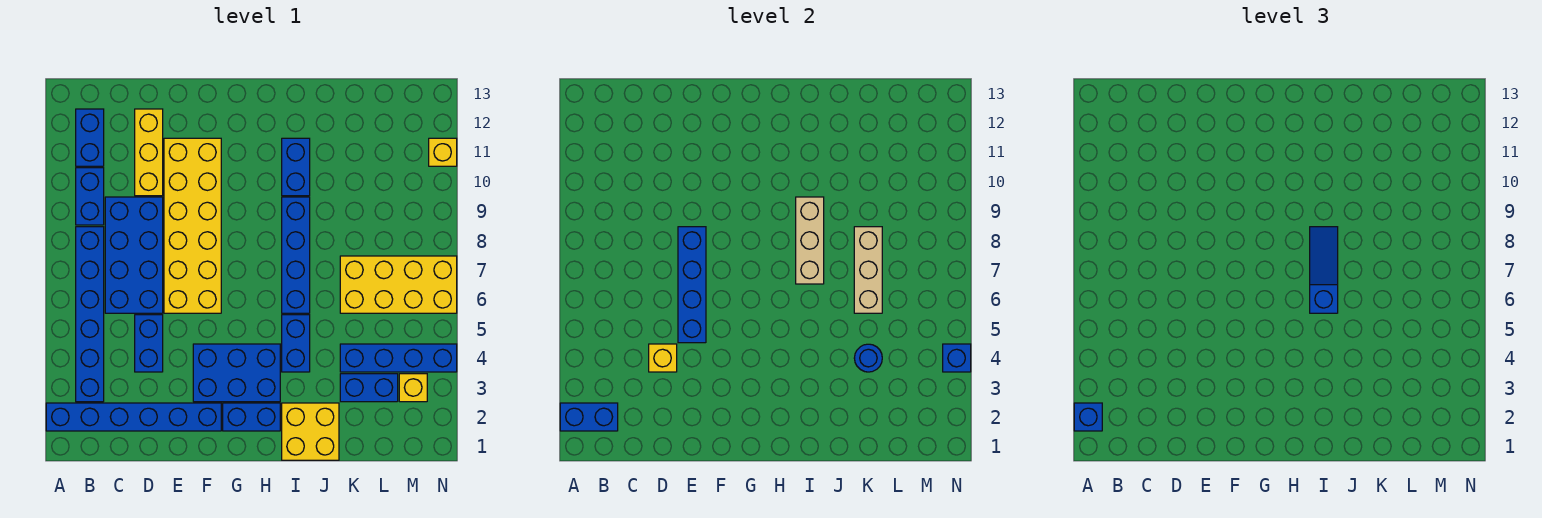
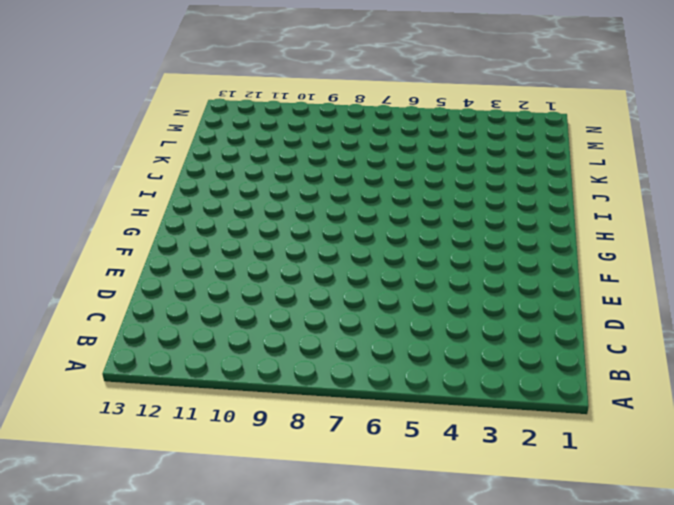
none -> blue brick A2:F2 level 1
none -> blue brick B3:B8 level 1
none -> blue brick B9:B10 level 1

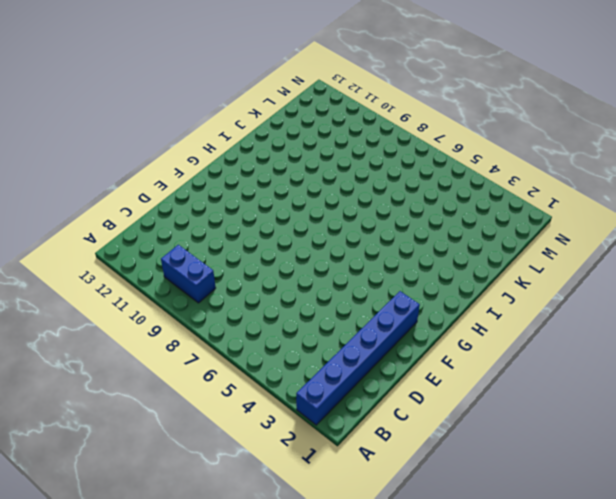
none -> blue brick B3:B8 level 1
none -> blue brick B11:B12 level 1
none -> blue brick C6:D9 level 1

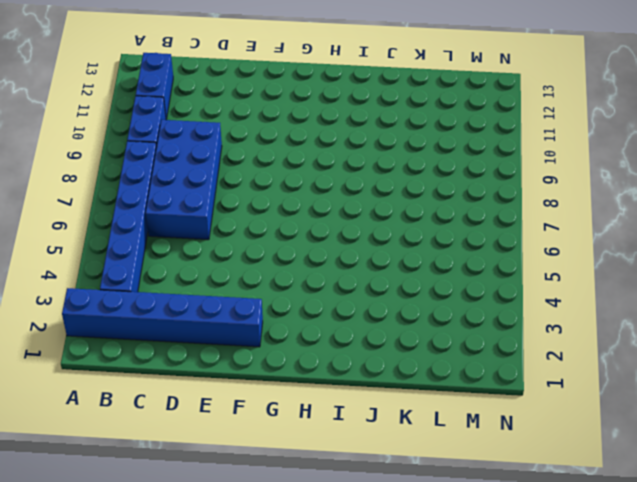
none -> blue brick D4:D5 level 1
none -> yellow brick D10:D12 level 1
none -> yellow brick E6:F11 level 1

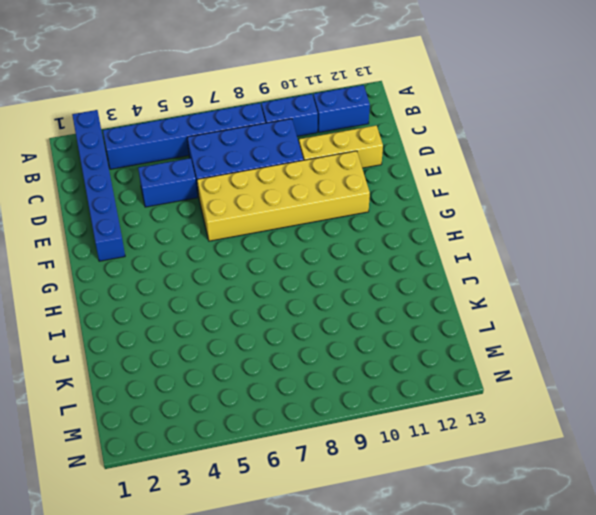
none -> blue brick F3:H4 level 1
none -> blue brick G2:H2 level 1
none -> yellow brick I1:J2 level 1

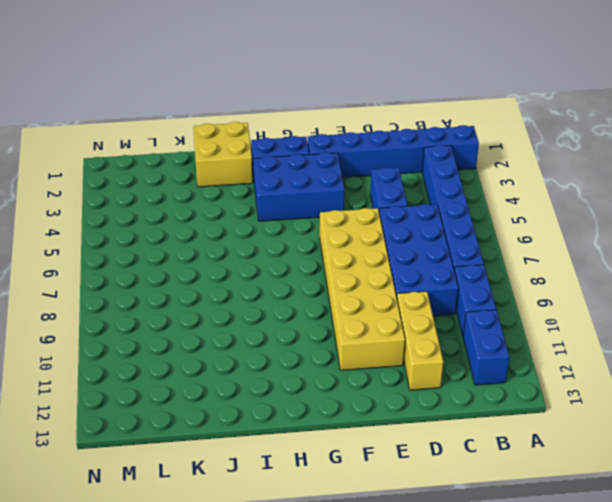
none -> blue brick I4:I5 level 1
none -> blue brick I6:I9 level 1
none -> blue brick I10:I11 level 1

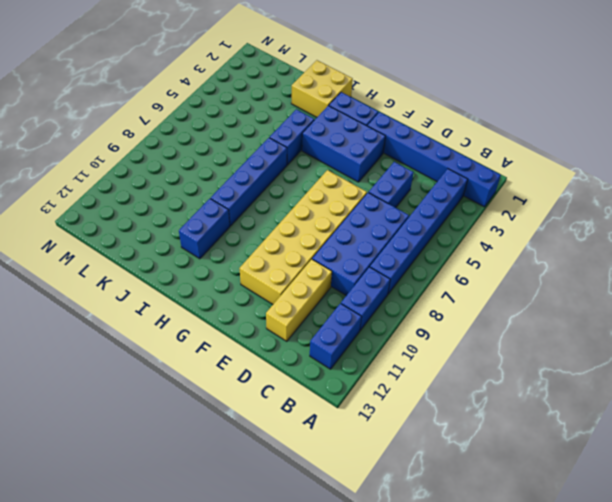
none -> blue brick K3:L3 level 1
none -> blue brick K4:N4 level 1
none -> yellow brick K6:N7 level 1

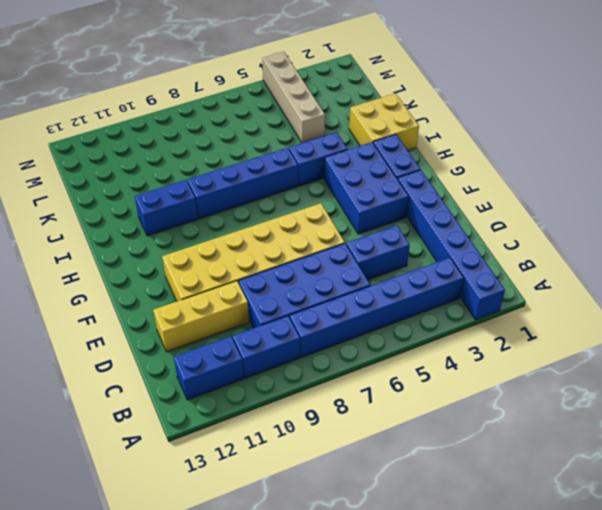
tan brick K4:N4 level 1 -> blue brick K4:N4 level 1
none -> blue brick K3:L3 level 1
none -> yellow brick K6:N7 level 1
none -> yellow brick M3 level 1

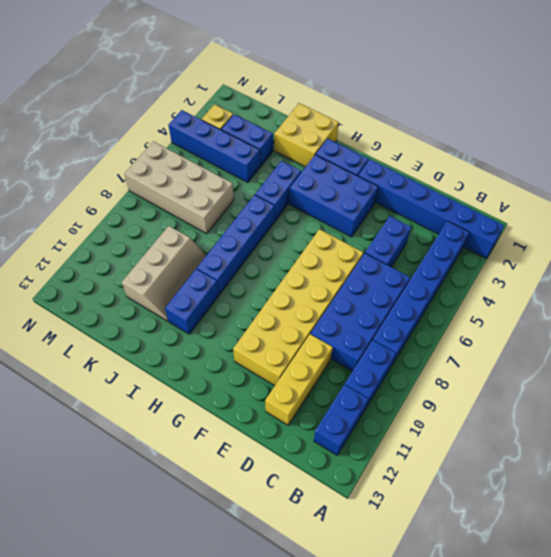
tan slope J9:K11 level 1 top K -> none
tan brick K6:N7 level 1 -> yellow brick K6:N7 level 1
none -> yellow brick N11 level 1
none -> blue brick A2:B2 level 2
none -> yellow brick D4 level 2

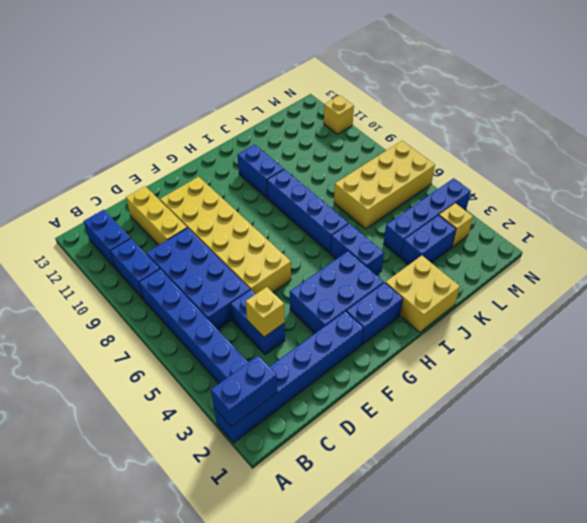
none -> blue brick E5:E8 level 2
none -> tan brick I7:I9 level 2
none -> blue round brick K4 level 2

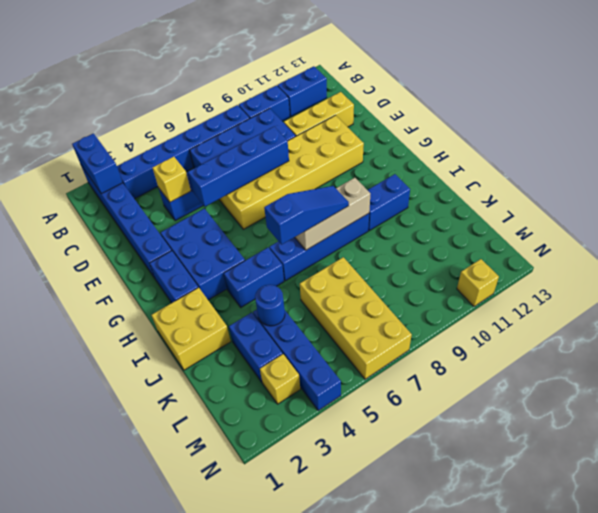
none -> tan brick K6:K8 level 2
none -> blue brick N4 level 2
none -> blue brick A2 level 3

